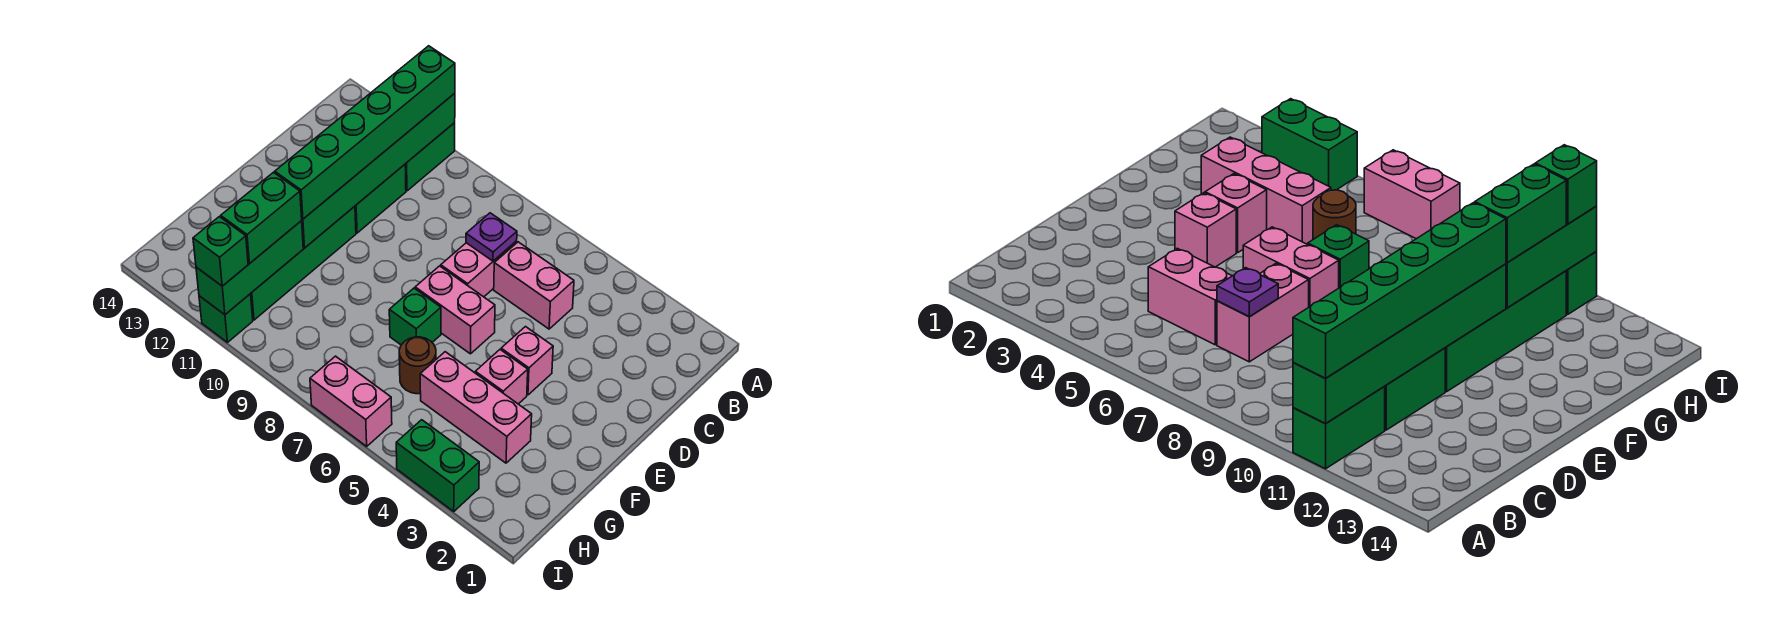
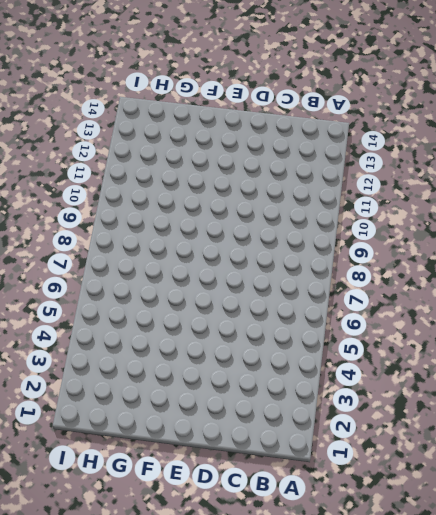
none -> green brick A11:B11 level 1
none -> pink brick C5:C6 level 1
none -> pink brick C7:D7 level 1

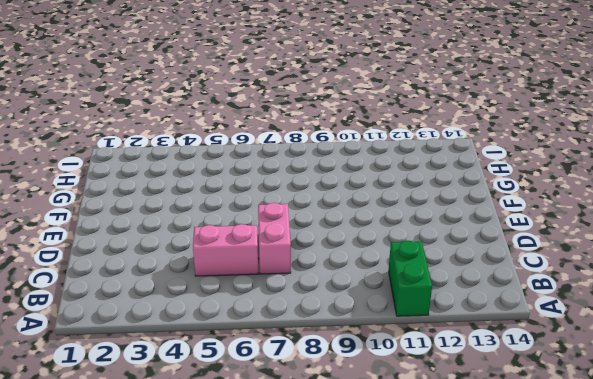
none -> green brick C11:D11 level 1
none -> pink brick E4 level 1
none -> pink brick E6:E7 level 1

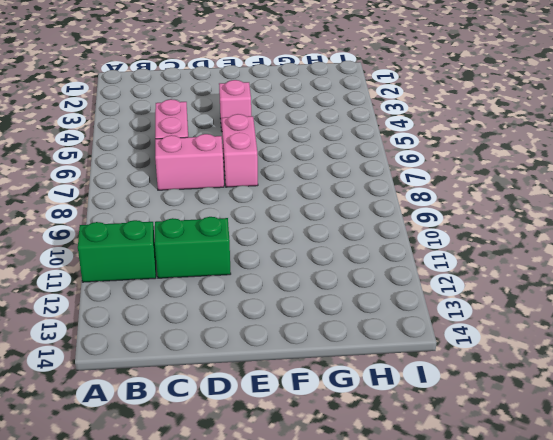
none -> green brick E11:H11 level 1
none -> pink brick F4 level 1
none -> green brick F7 level 1

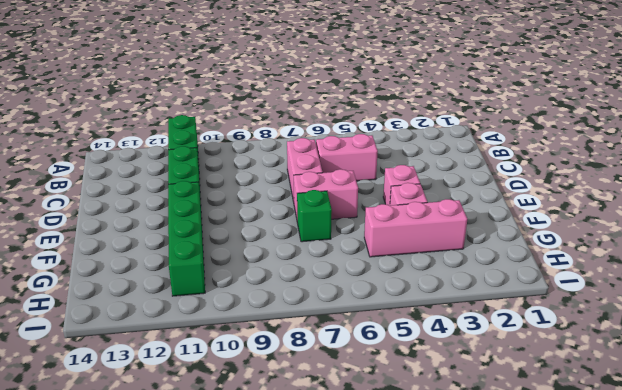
none -> brown round brick G6 level 1
none -> green brick I3:I4 level 1
none -> pink brick I6:I7 level 1

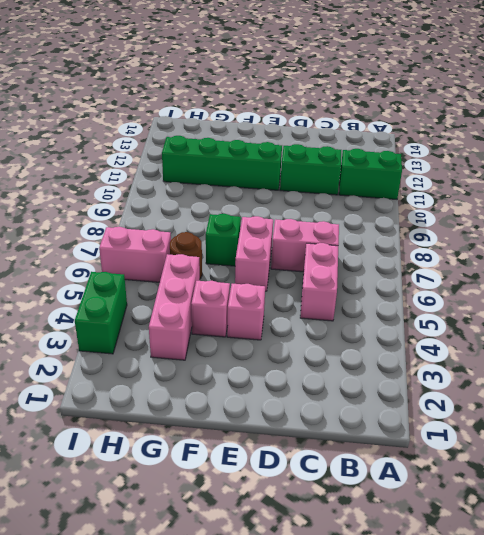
pink brick H6:I6 level 1 -> pink brick I6:I7 level 1
none -> green brick I11 level 1
none -> green brick A11:F11 level 2
none -> purple plate C7 level 2

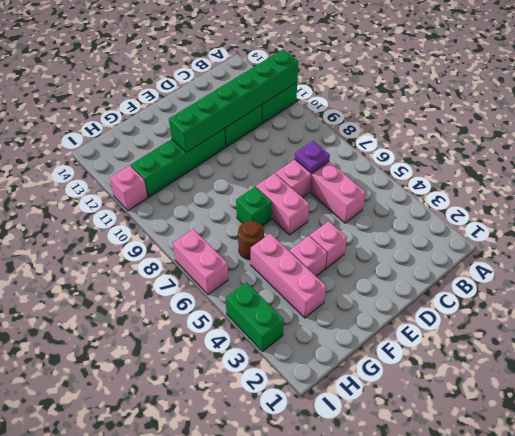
pink brick I11 level 1 -> green brick I11 level 1
none -> green brick G11:I11 level 2
none -> green brick A11:F11 level 3
none -> green brick G11:H11 level 3

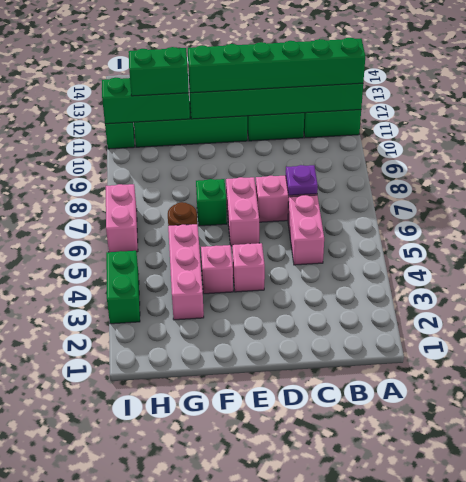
none -> green brick I11 level 3

